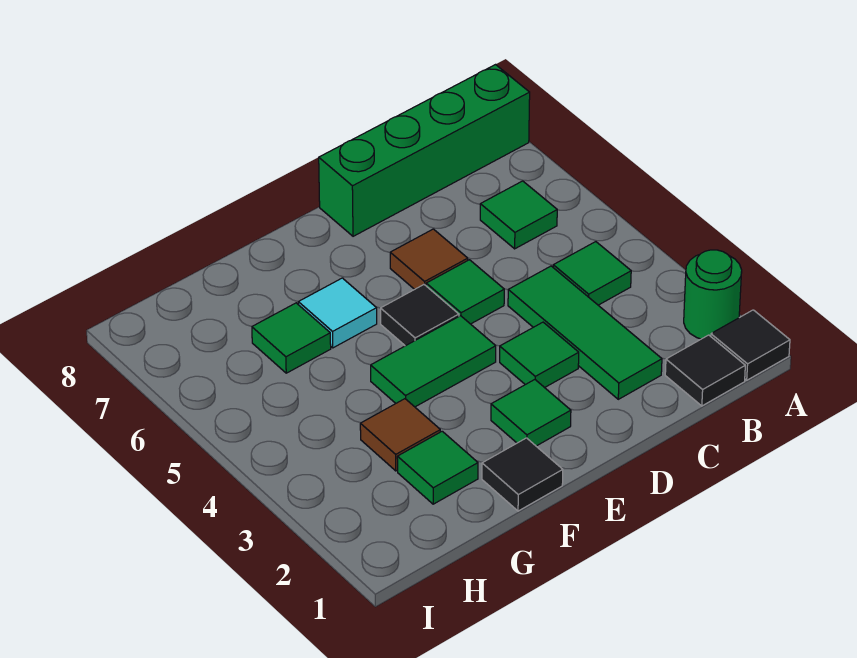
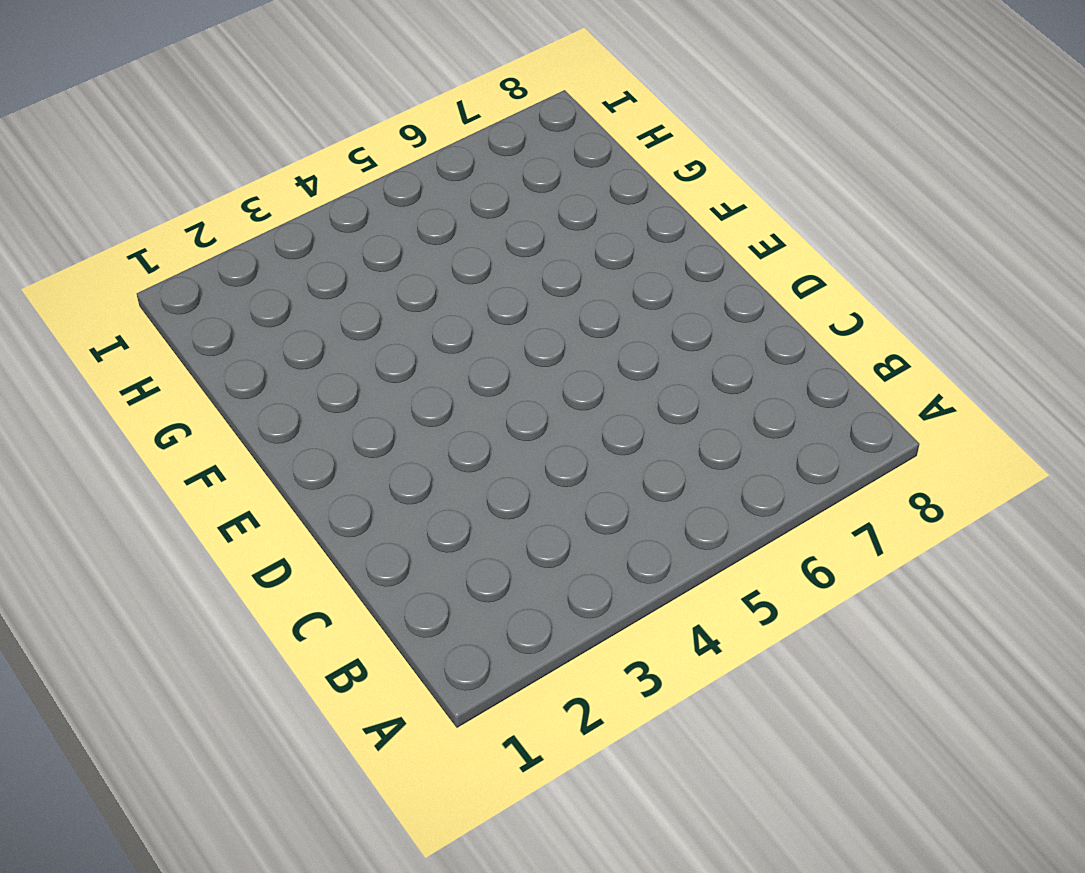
none -> black tile A1 level 1
none -> green round brick A2 level 1
none -> green brick A8:D8 level 1

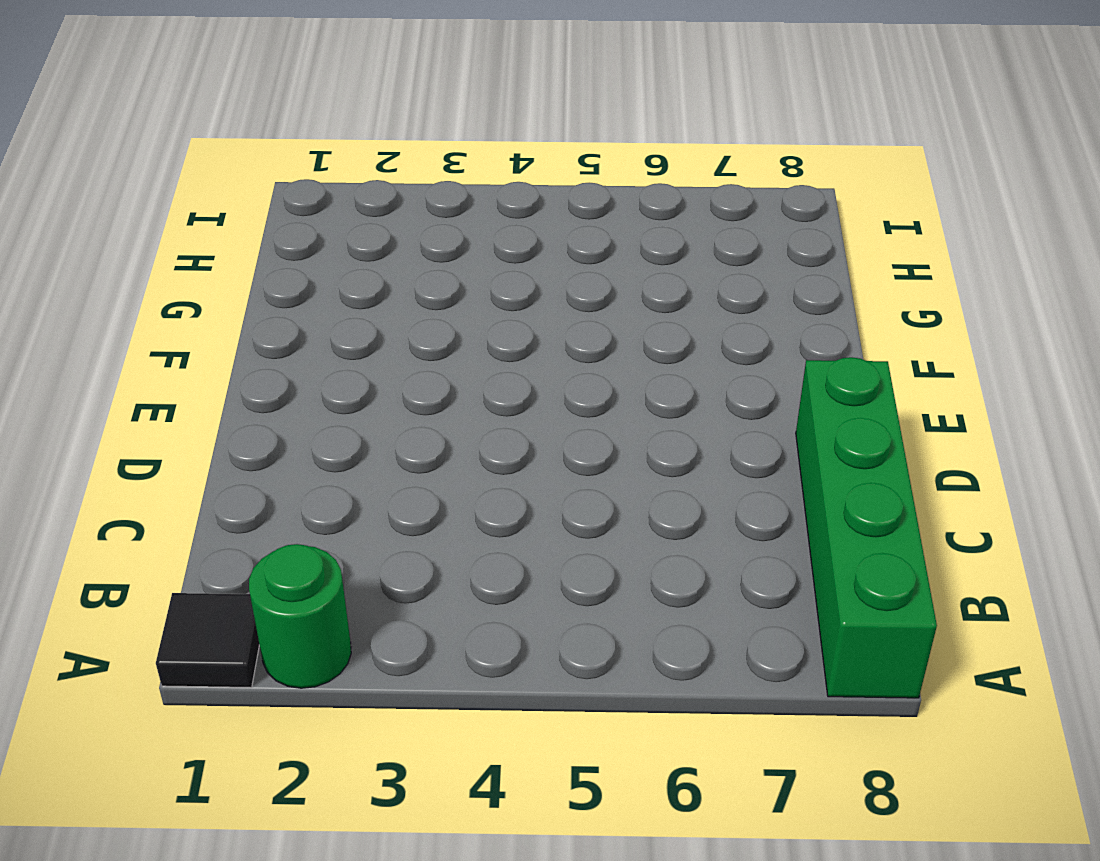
none -> black tile B1 level 1
none -> green tile B4 level 1
none -> green tile B6 level 1

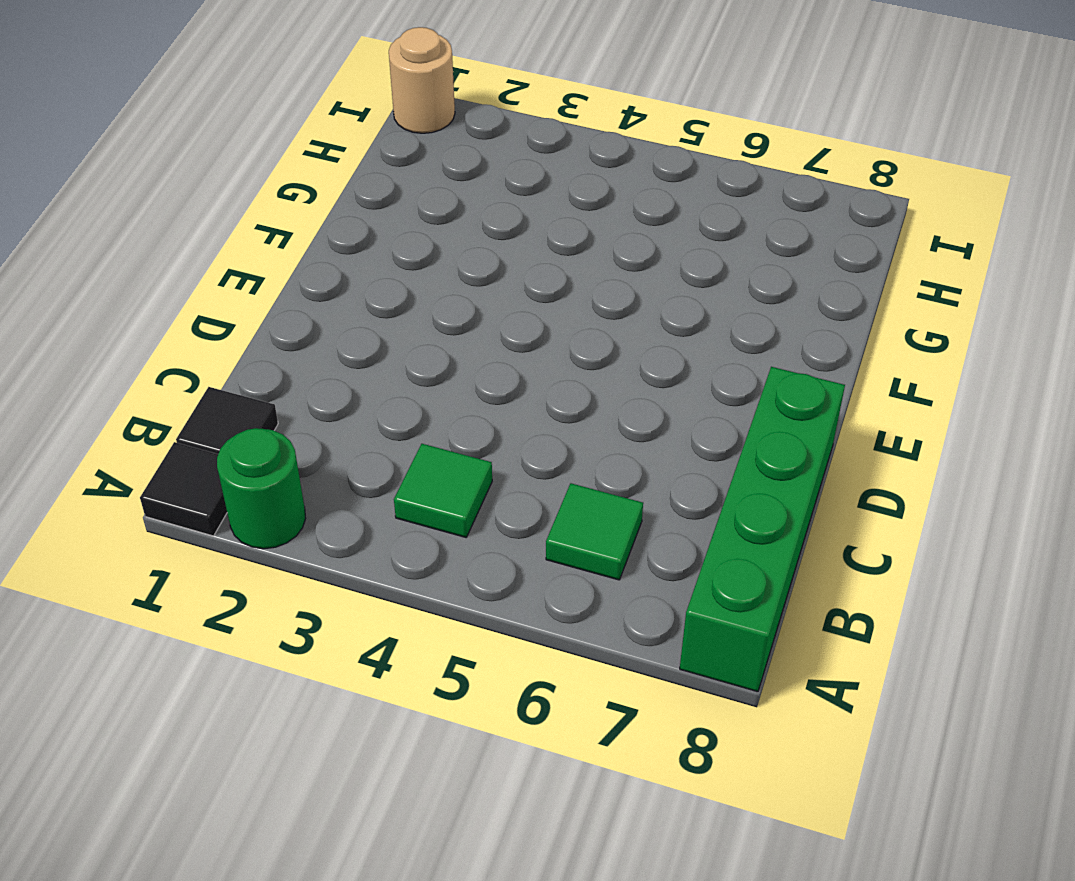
tan round brick I1 level 1 -> none
none -> green tile C2:C4 level 1
none -> green tile D3 level 1
none -> green tile D5 level 1

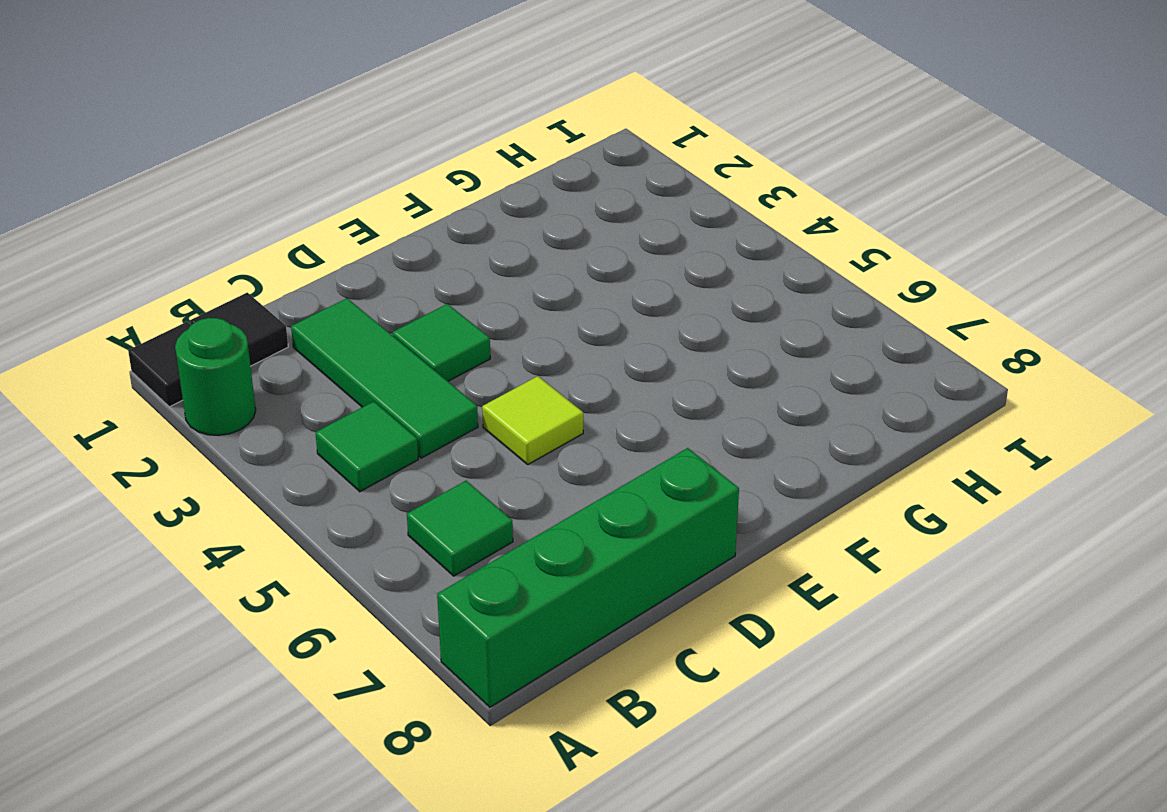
lime tile D5 level 1 -> green tile D5 level 1
none -> brown tile D6 level 1
none -> green tile E2 level 1
none -> green tile E4:F4 level 1

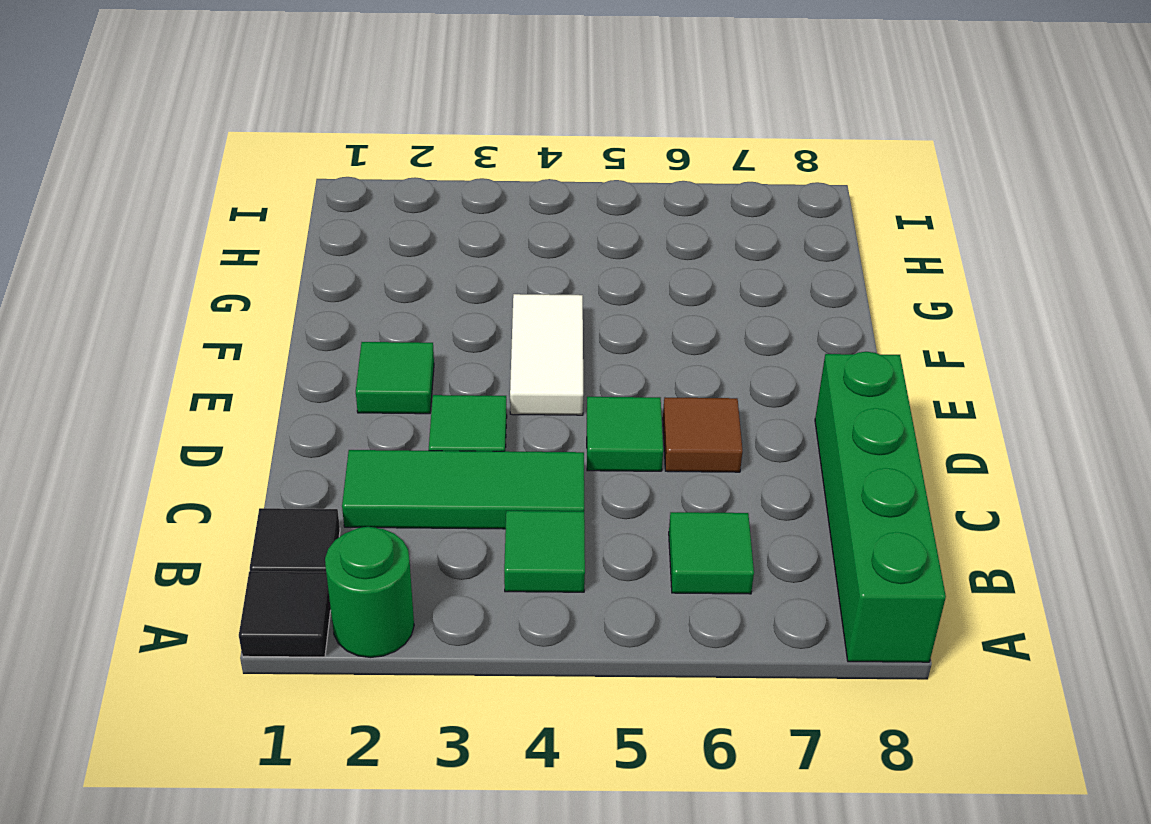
white tile E4:F4 level 1 -> green tile E4:F4 level 1
none -> black tile E5 level 1
none -> black tile F1 level 1
none -> cyan tile F6 level 1

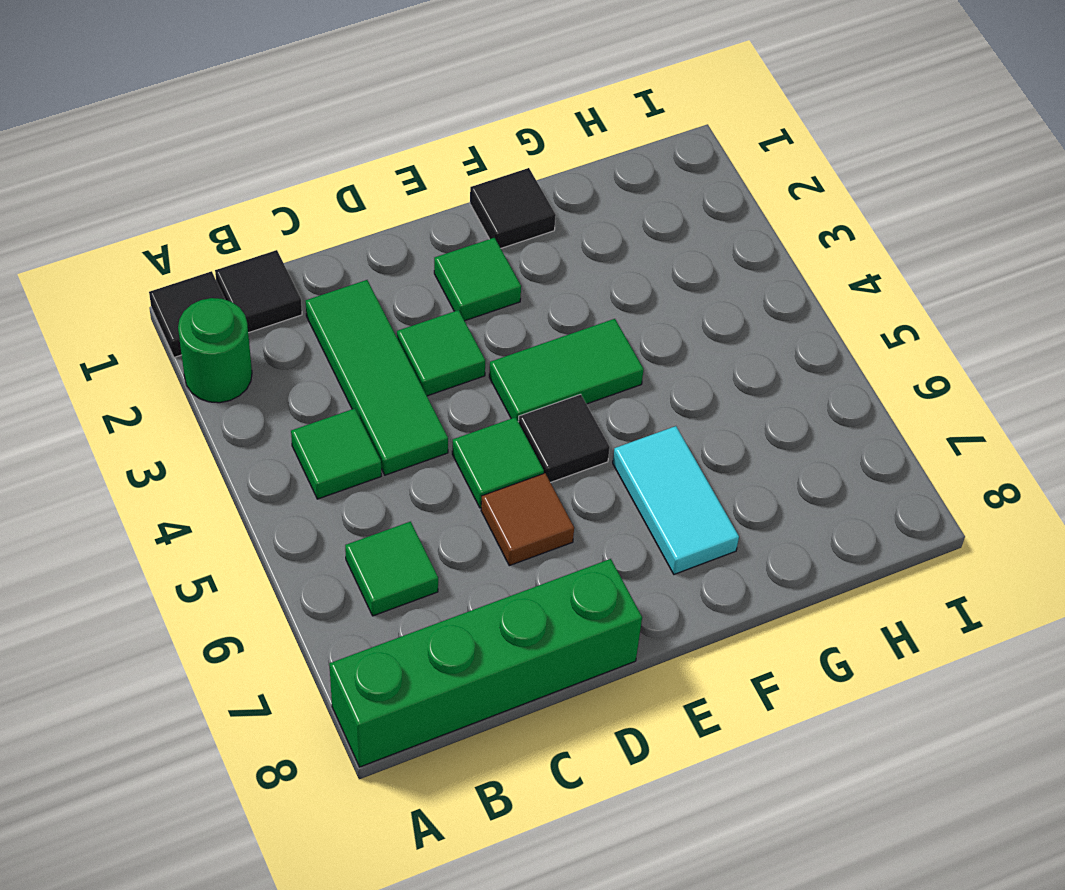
cyan tile F6:F7 level 1 -> cyan tile F6 level 1
none -> green tile G2 level 1
none -> brown tile G3 level 1
none -> green tile G6 level 1

